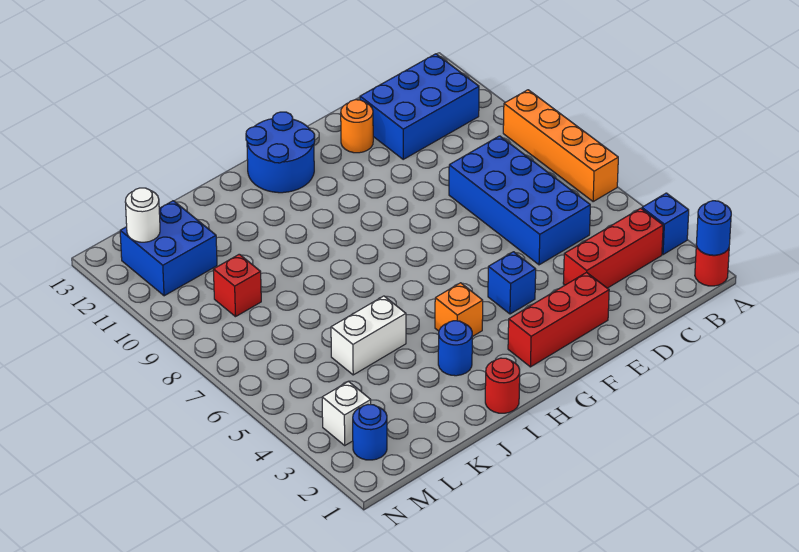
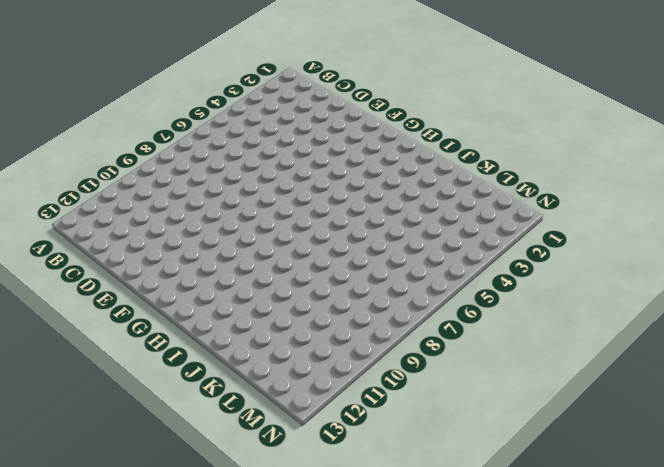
none -> red round brick A1 level 1
none -> blue brick A3 level 1
none -> orange brick A6:A9 level 1

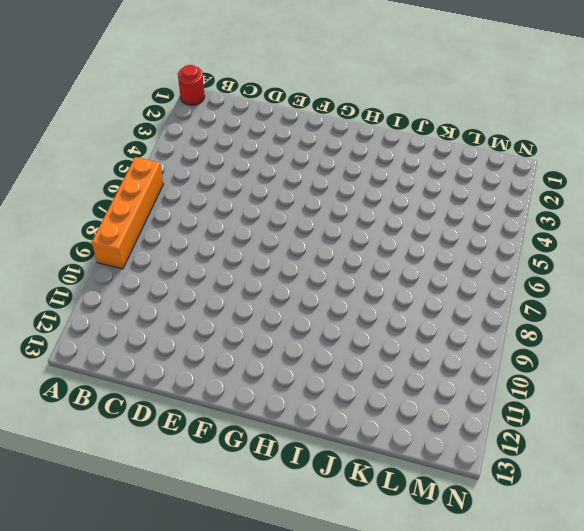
none -> blue brick A3 level 1
none -> red brick B3:D3 level 1
none -> blue brick B11:D12 level 1

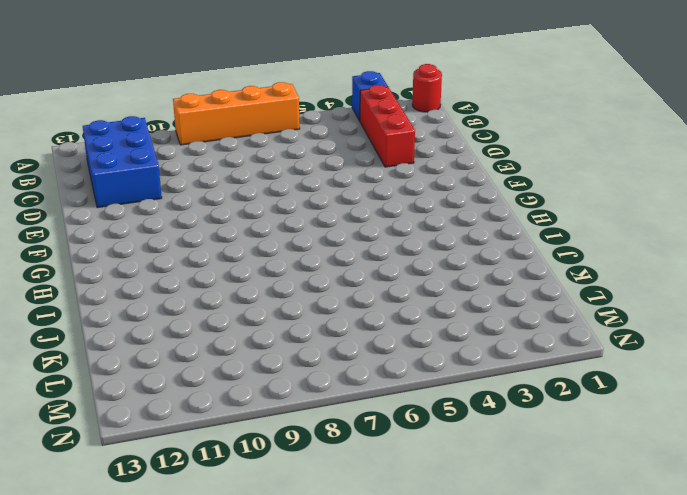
none -> blue brick C5:D8 level 1
none -> red brick E2:G2 level 1
none -> orange round brick E12 level 1

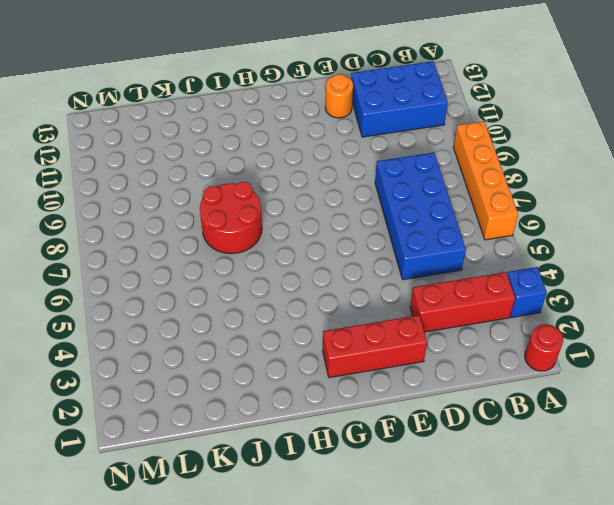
red round brick I7:J8 level 1 -> none
none -> blue brick F4 level 1
none -> blue round brick G12:H13 level 1
none -> orange brick H4 level 1

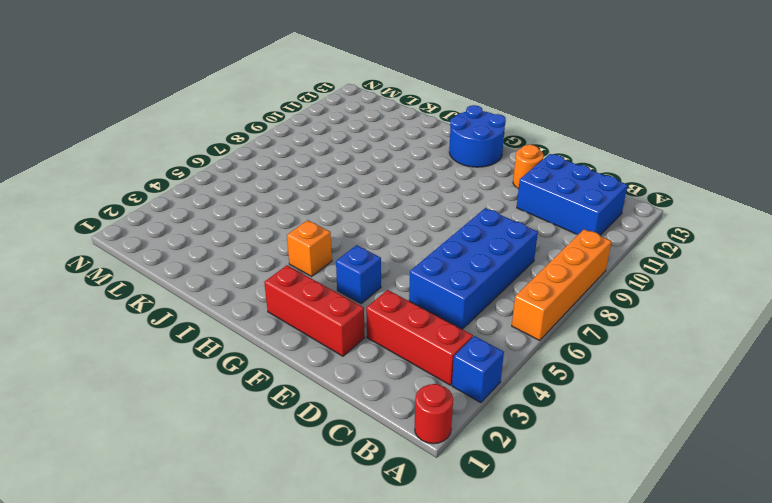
none -> red round brick I1 level 1
none -> blue round brick I3 level 1
none -> white brick J5:K5 level 1

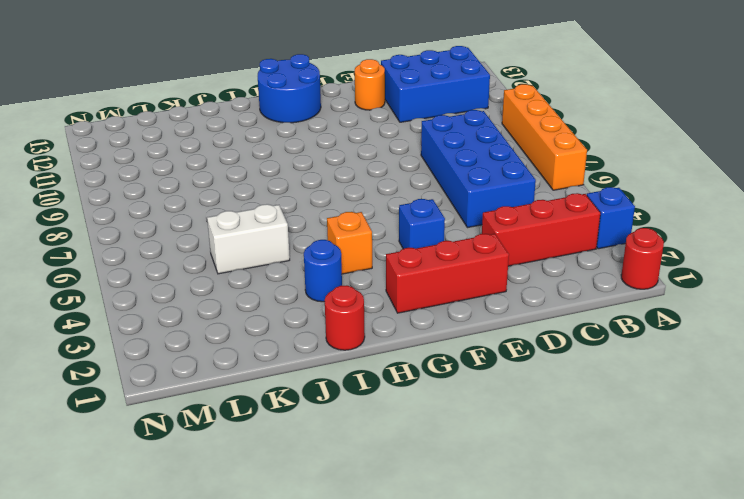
none -> red brick L9 level 1
none -> blue brick L11:M12 level 1
none -> blue round brick M2 level 1

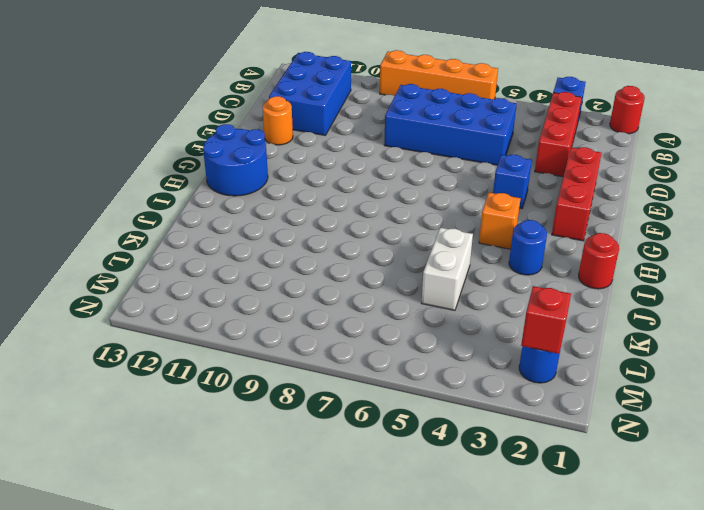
red brick M2 level 2 -> red brick L9 level 1
none -> blue brick L11:M12 level 1
none -> white brick M3 level 1
none -> blue round brick A1 level 2

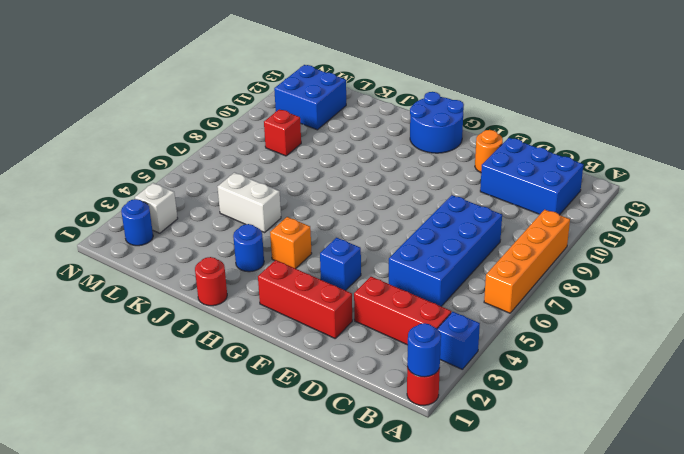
none -> white round brick M12 level 2

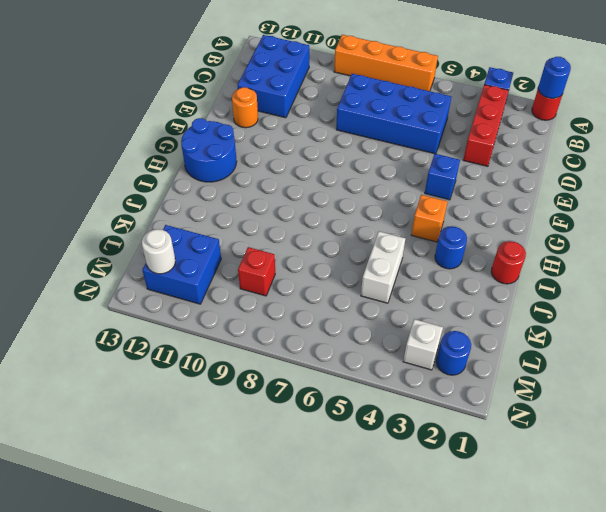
none -> red brick E2:G2 level 1

